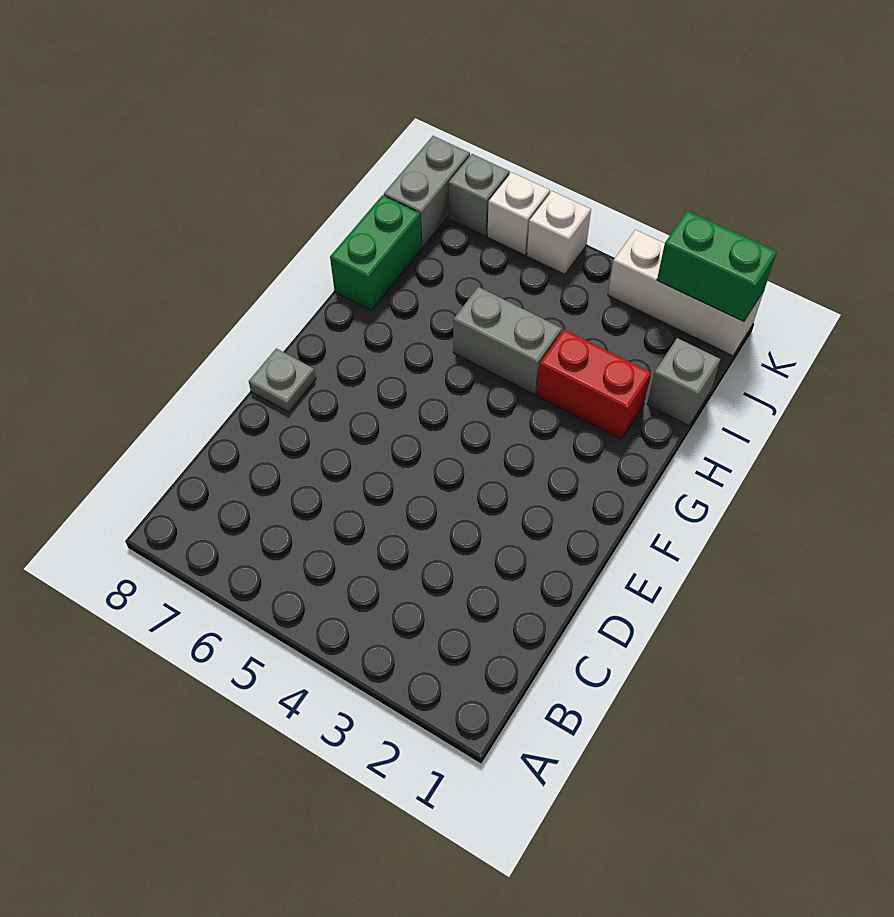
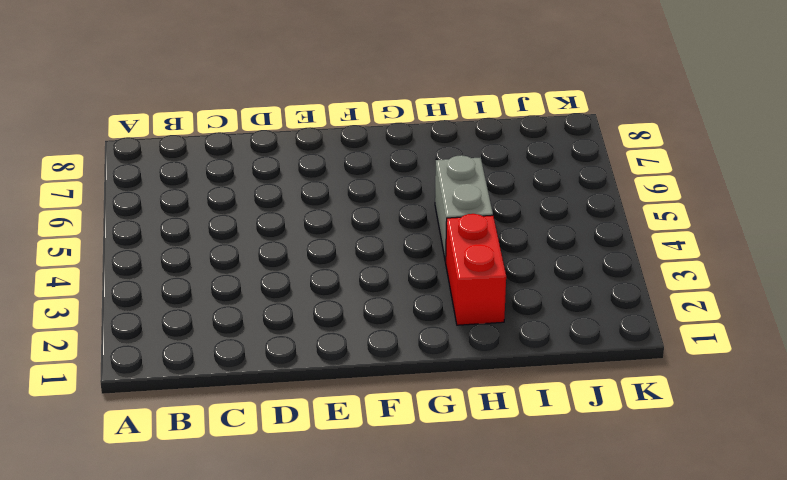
none -> grey plate E8 level 1
none -> green brick H8:I8 level 1

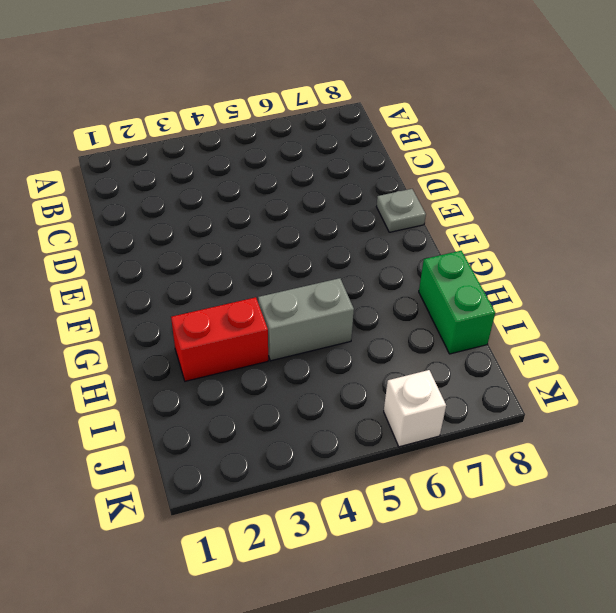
none -> grey brick I1 level 1
none -> grey brick J8:K8 level 1

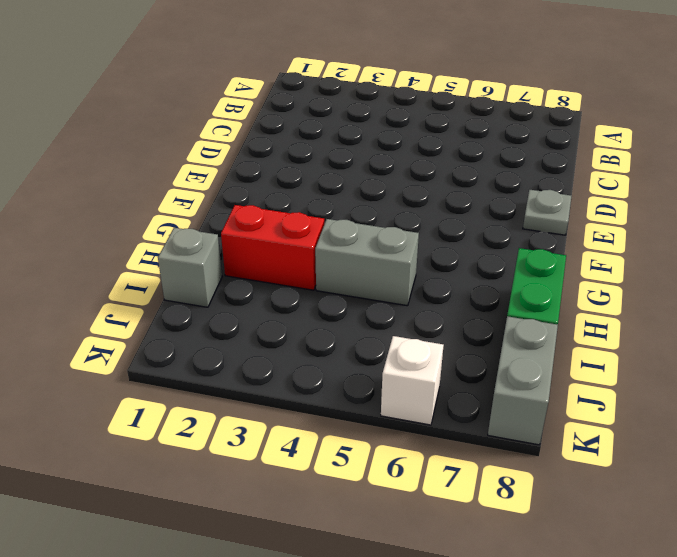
none -> white brick K1:K3 level 1
none -> white brick K5 level 1

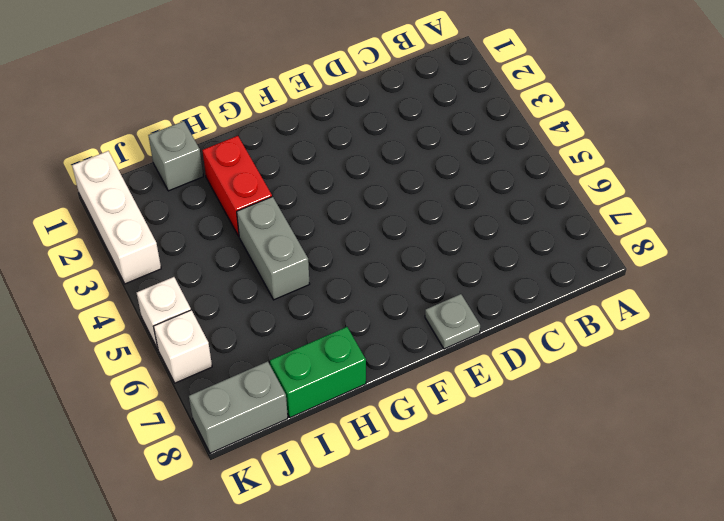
none -> grey brick K7 level 1
none -> green brick K1:K2 level 2

